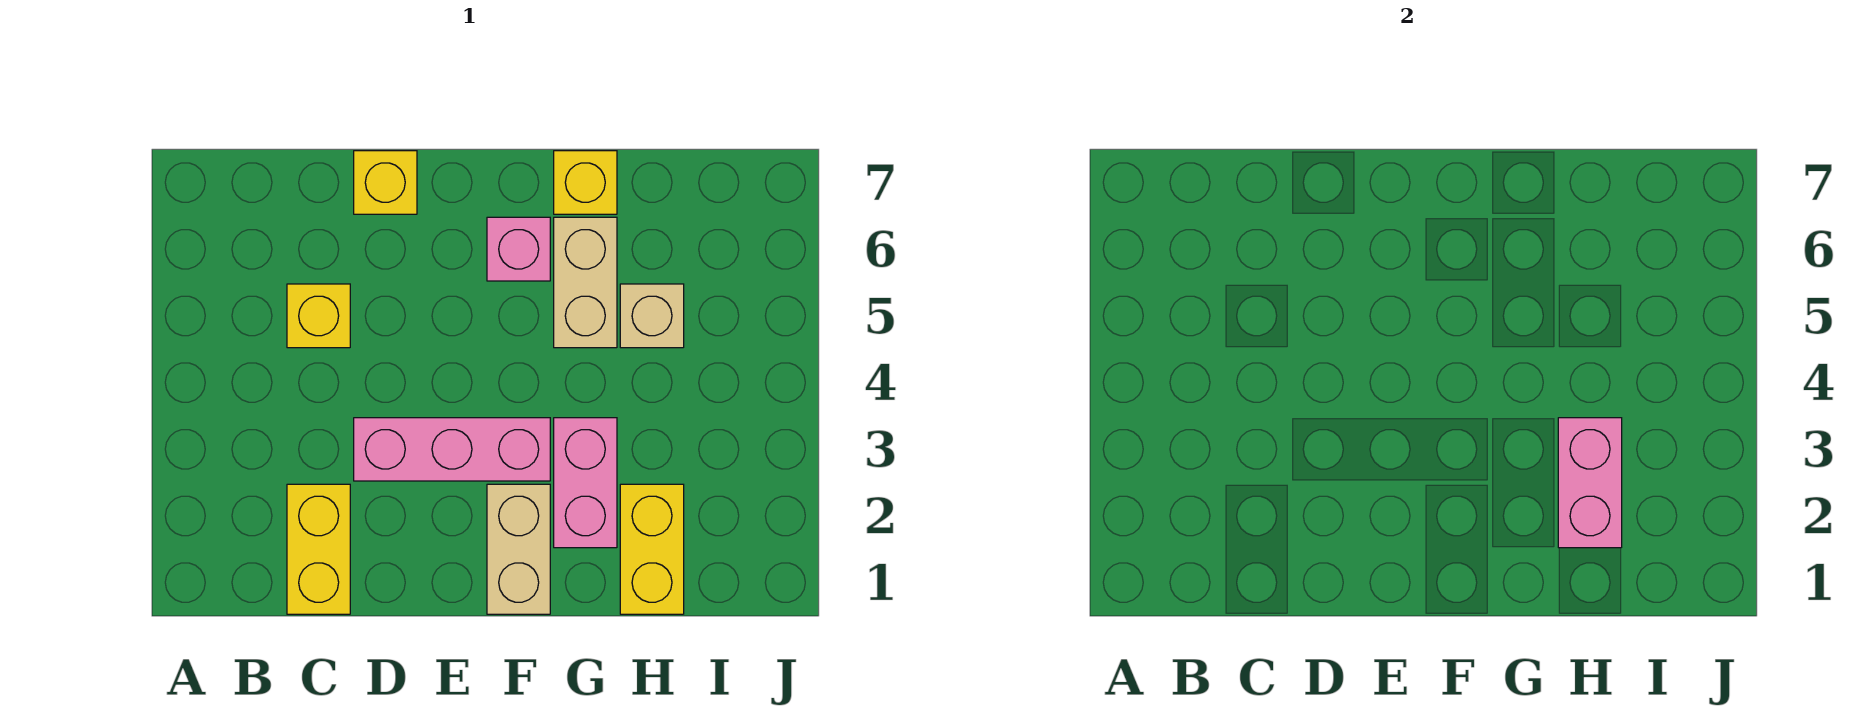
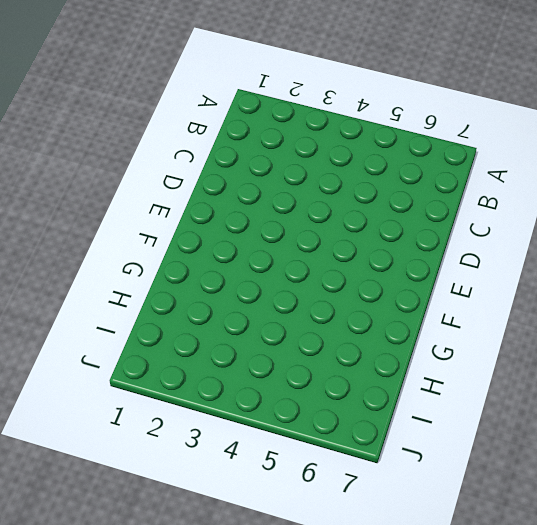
none -> yellow brick C1:C2 level 1
none -> yellow brick C5 level 1
none -> pink brick D3:F3 level 1

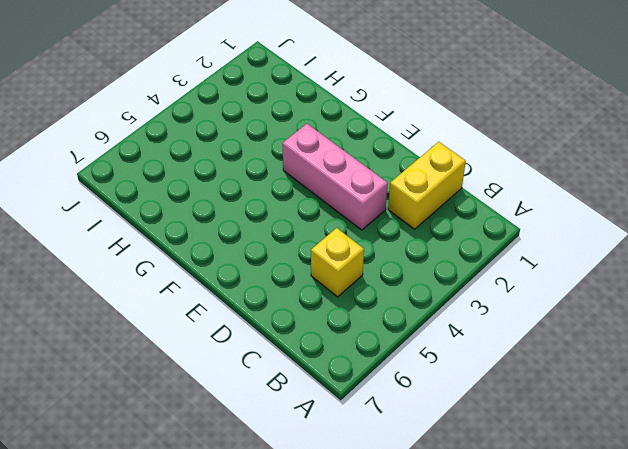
none -> yellow brick D7 level 1
none -> tan brick F1:F2 level 1
none -> pink brick F6 level 1

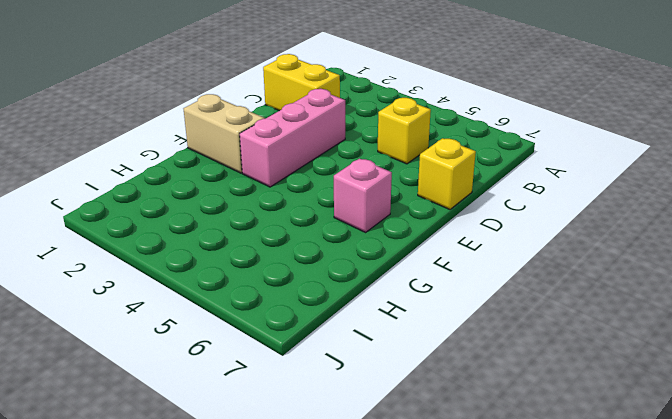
none -> pink brick G2:G3 level 1
none -> tan brick G5:G6 level 1
none -> yellow brick G7 level 1

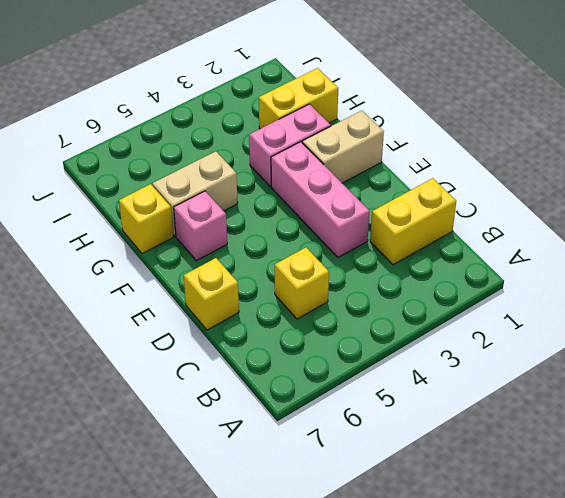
none -> tan brick H5 level 1
none -> pink brick H2:H3 level 2

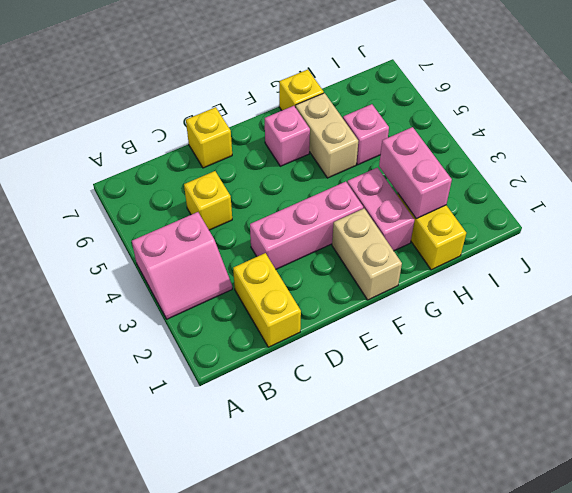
pink slope A3:B4 level 1 top 4 -> none
pink brick H5 level 1 -> tan brick H5 level 1

